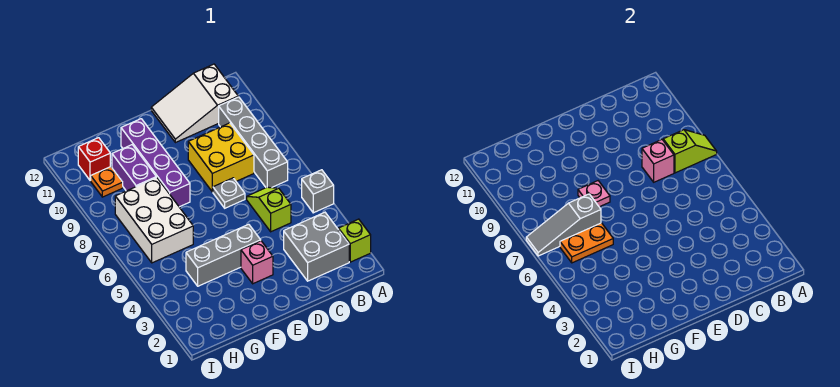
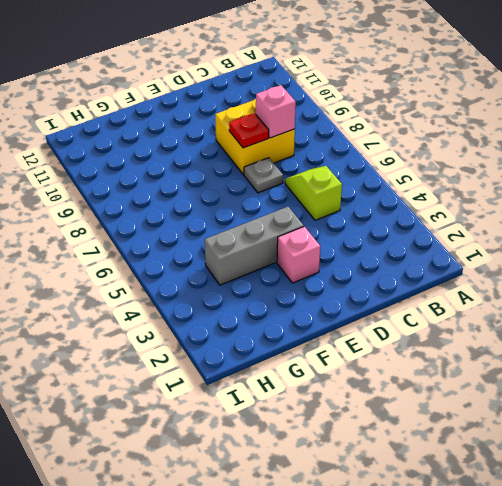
red plate D8 level 2 -> none
none -> lime brick A2 level 1
none -> grey brick A5 level 1
none -> grey brick B2:C3 level 1

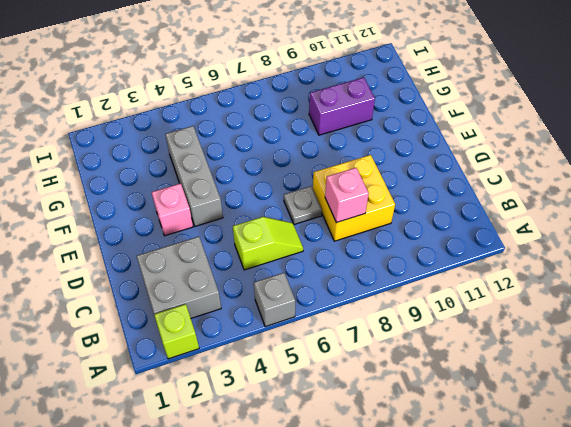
none -> grey brick B7:B10 level 1
none -> white slope B11:D12 level 1 top B
none -> purple brick F8:F11 level 1

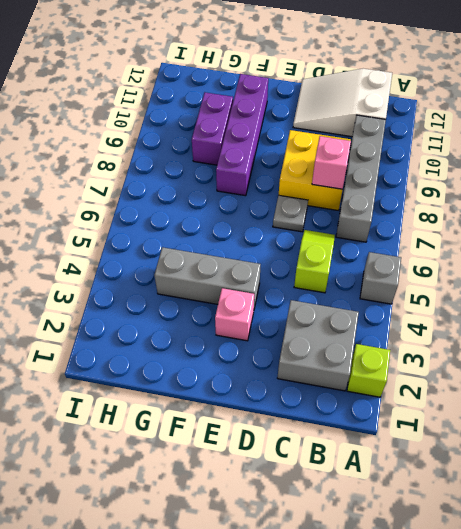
none -> white brick G6:H8 level 1
none -> orange plate H10 level 1
none -> red brick H11 level 1

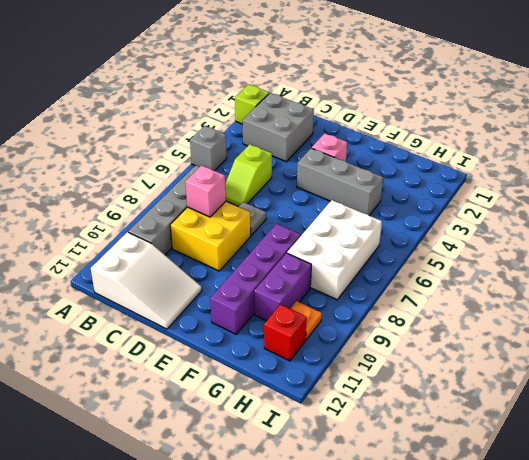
none -> lime slope A8:B8 level 2 top B
none -> pink plate F8 level 2
none -> orange plate G6:H6 level 2

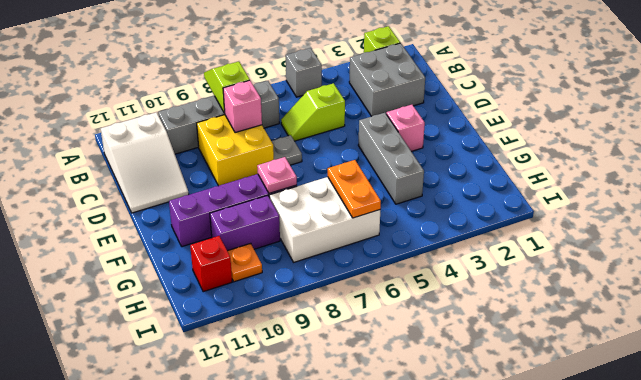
none -> grey slope G7:I7 level 2 top G

